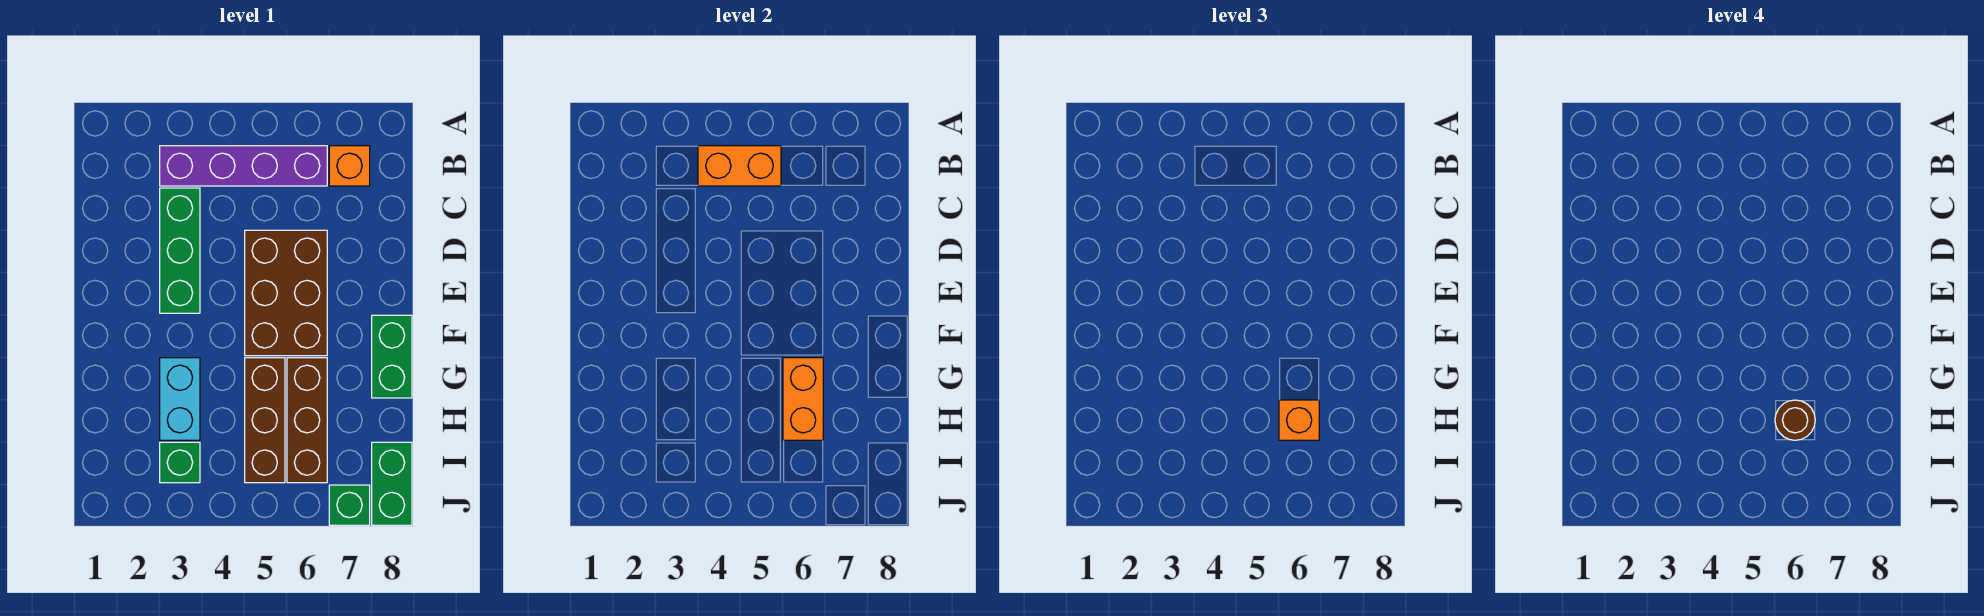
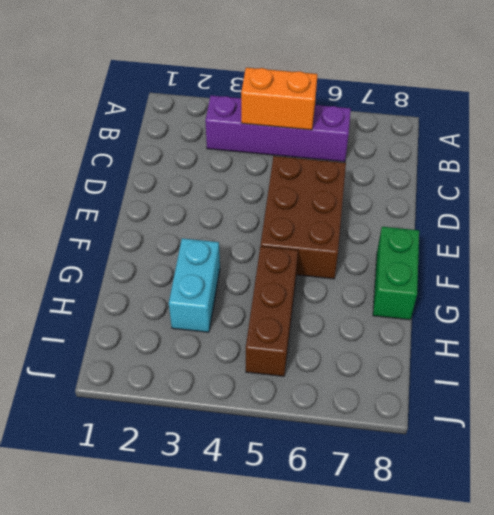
none -> orange brick B7 level 1
none -> green brick C3:E3 level 1
none -> brown brick G6:I6 level 1

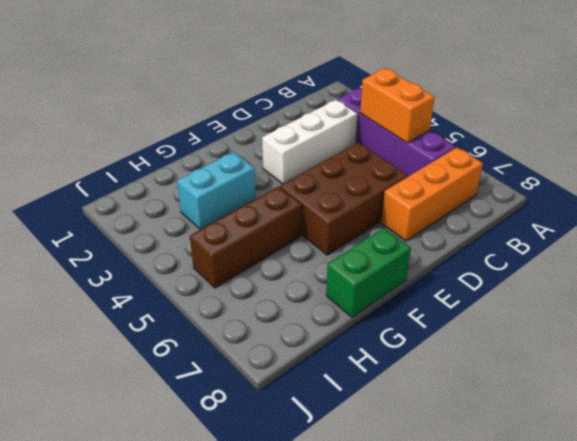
orange brick B7:D7 level 1 -> orange brick B7 level 1
white brick C3:E3 level 1 -> green brick C3:E3 level 1
none -> brown brick G6:I6 level 1
none -> green brick I3 level 1
none -> green brick I8:J8 level 1

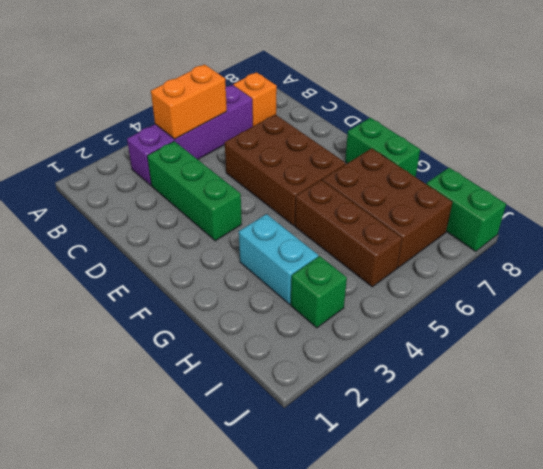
brown brick G6:I7 level 1 -> brown brick G6:I6 level 1
none -> green brick J7 level 1
none -> orange brick G6:H6 level 2
none -> orange brick H6 level 3

